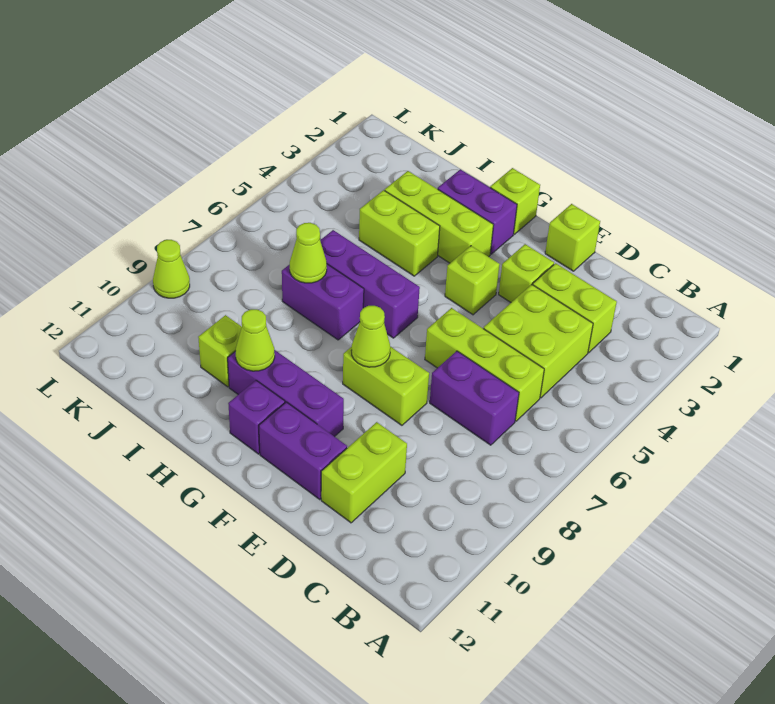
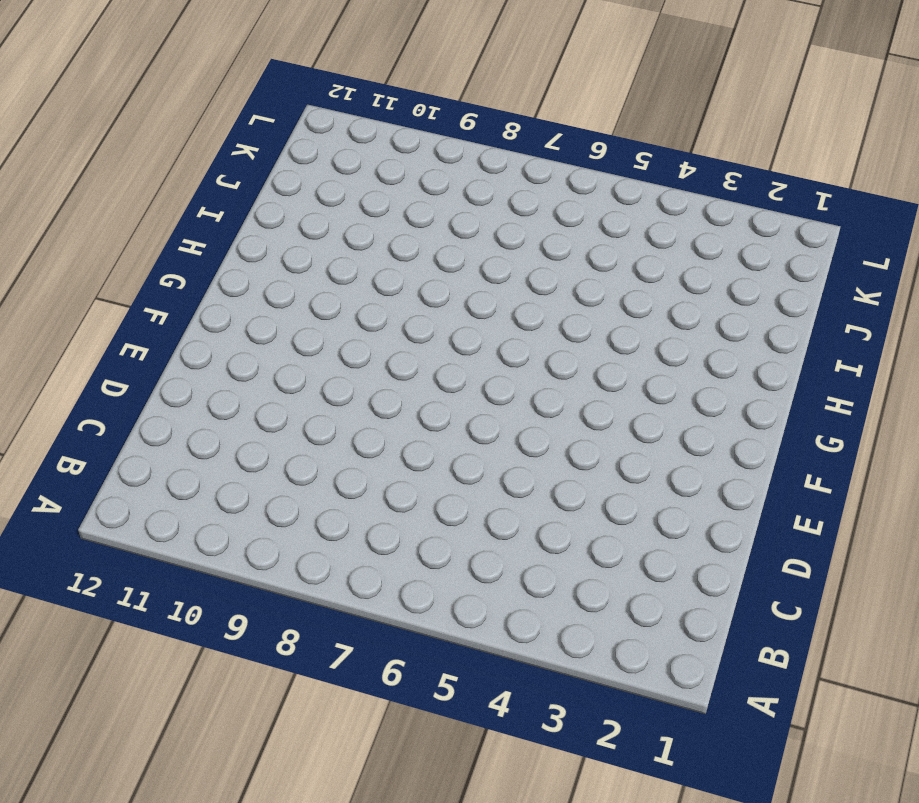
none -> lime brick C3:D3 level 1
none -> lime brick C4:D5 level 1
none -> lime brick C6:E6 level 1

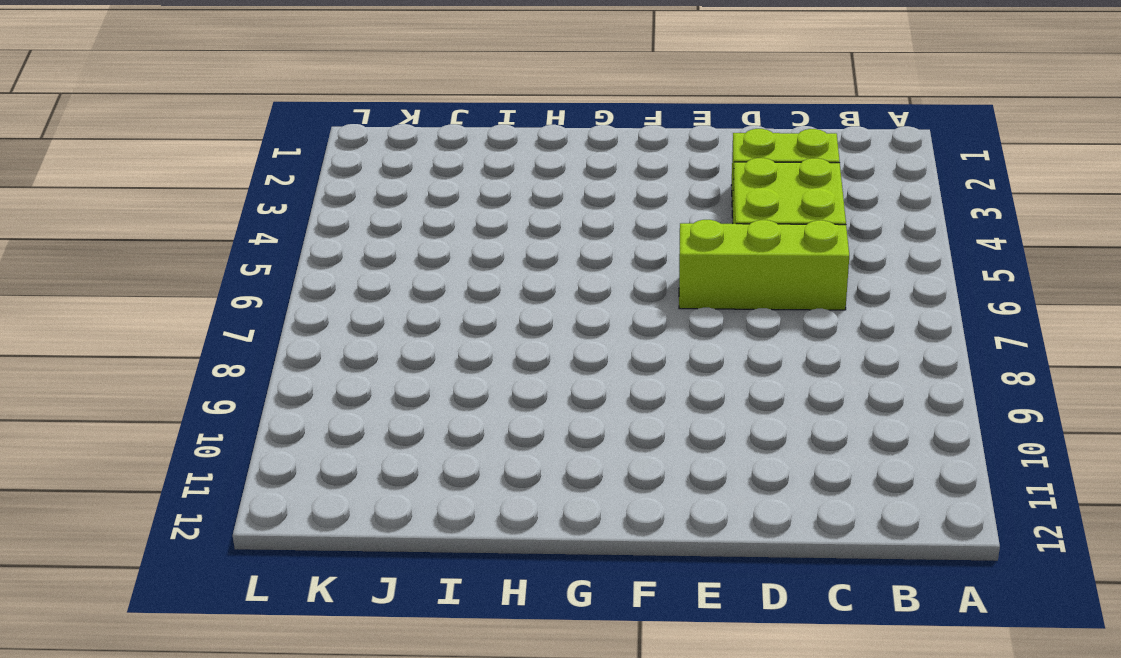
none -> purple brick C7:D7 level 1
none -> lime brick D10:D11 level 1
none -> lime brick E1 level 1

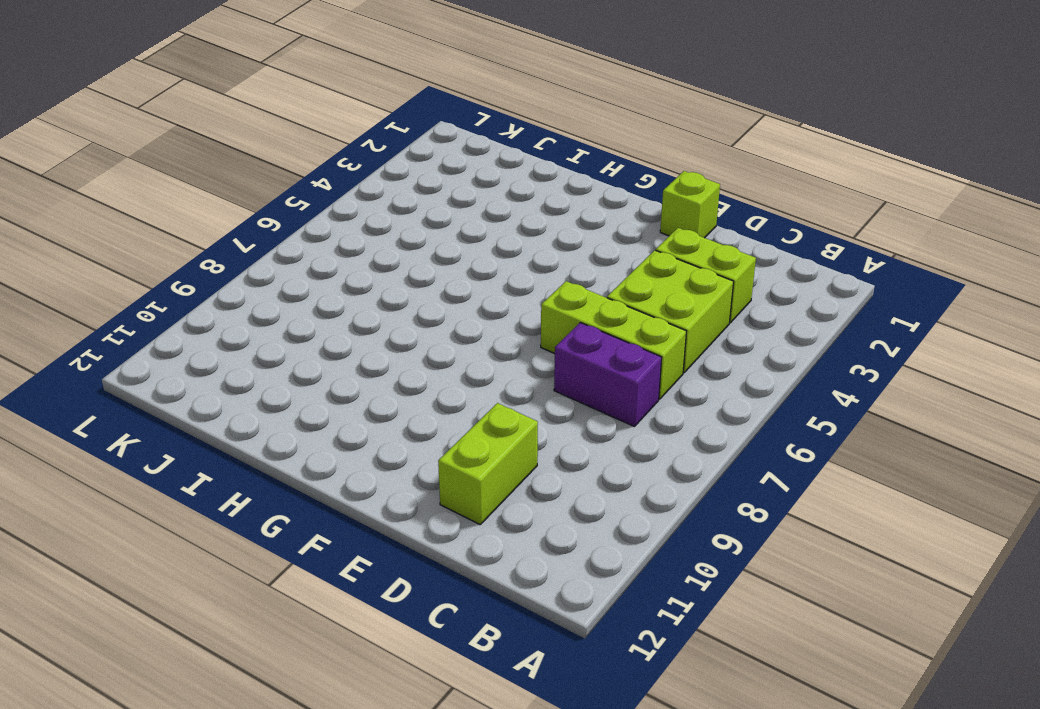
none -> lime brick E3 level 1
none -> lime brick E8:F8 level 1
none -> purple brick E11:F11 level 1

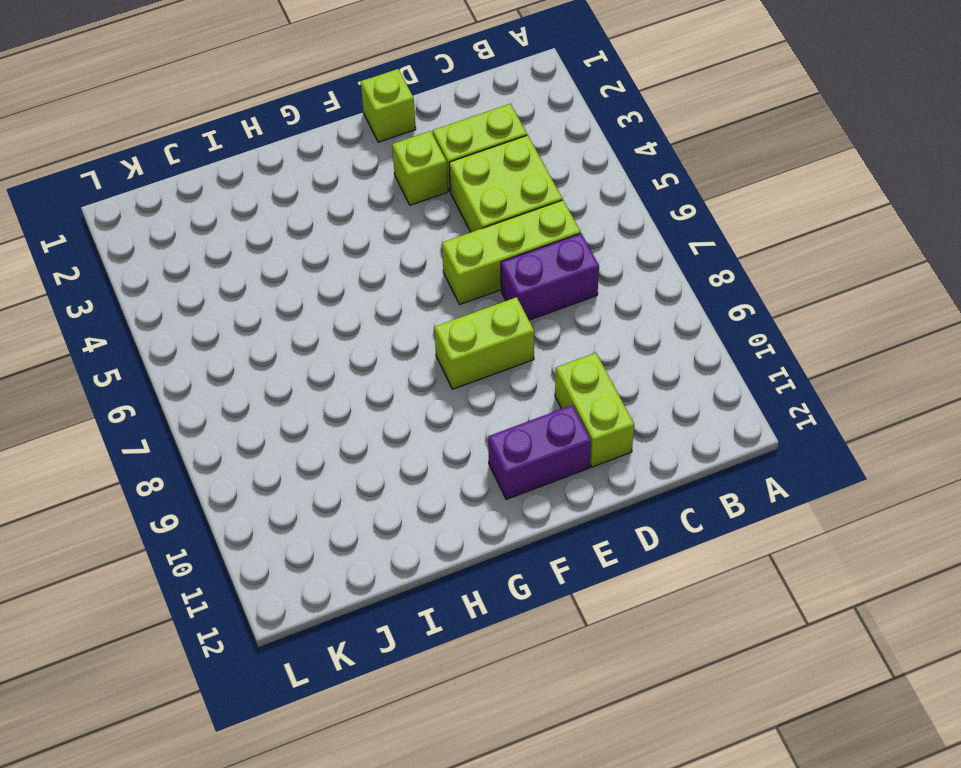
none -> lime brick F4 level 1
none -> purple brick F10:H10 level 1
none -> lime brick G1 level 1

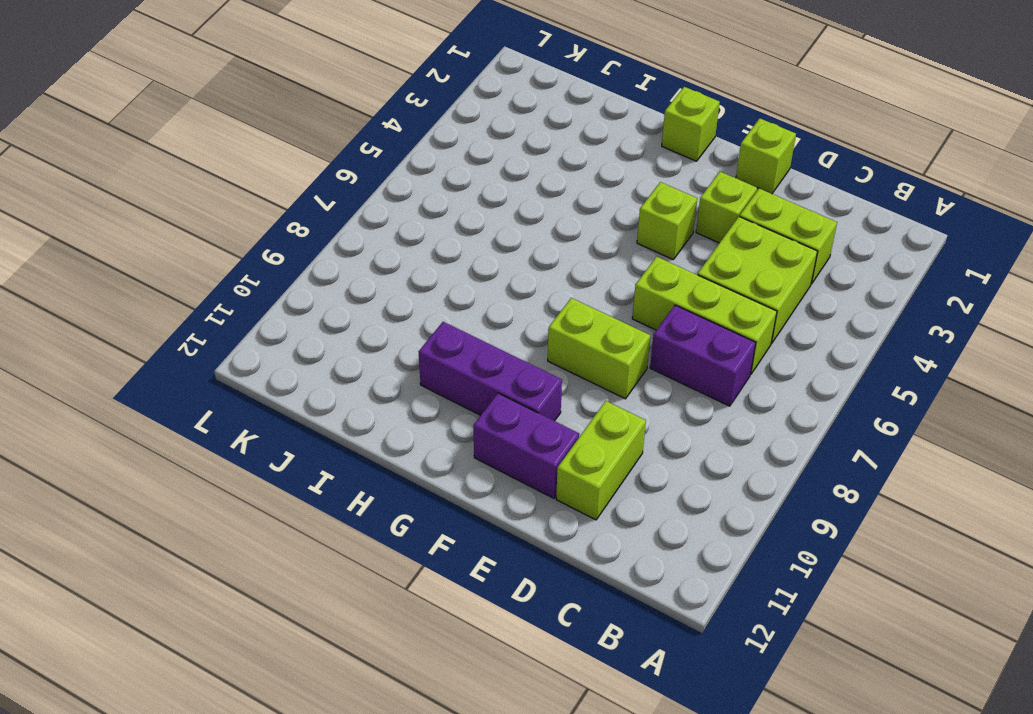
none -> purple brick G2:H2 level 1
none -> lime brick G3:I3 level 1
none -> purple brick G6:I6 level 1

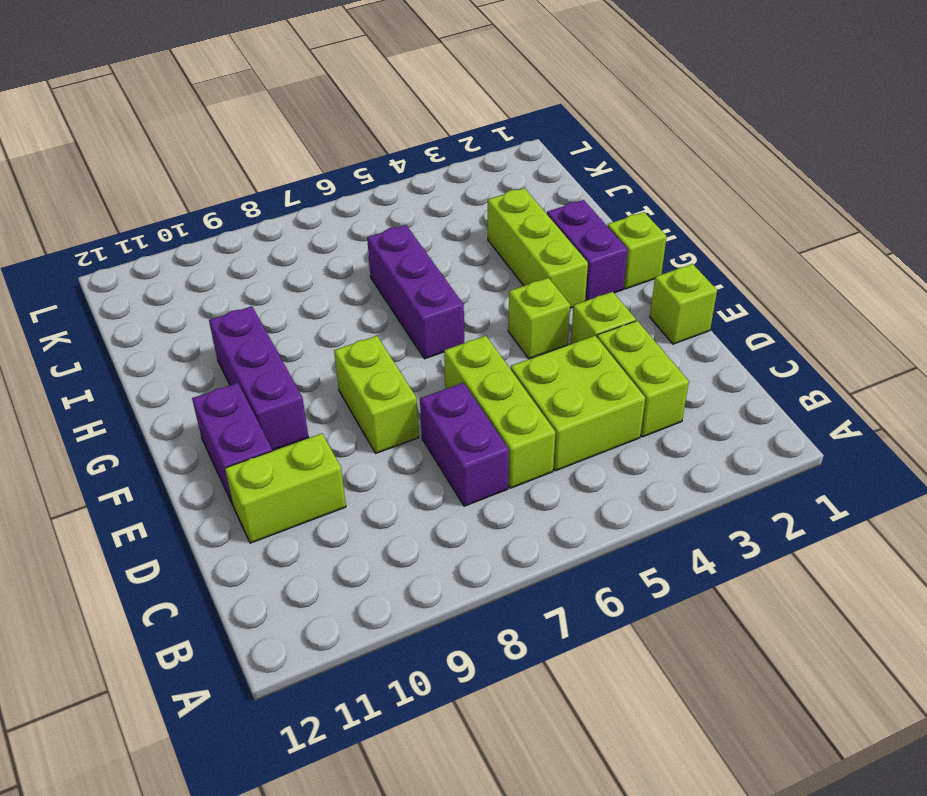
none -> purple brick G11 level 1
none -> lime brick H4:I4 level 1
none -> purple brick H7:I7 level 1

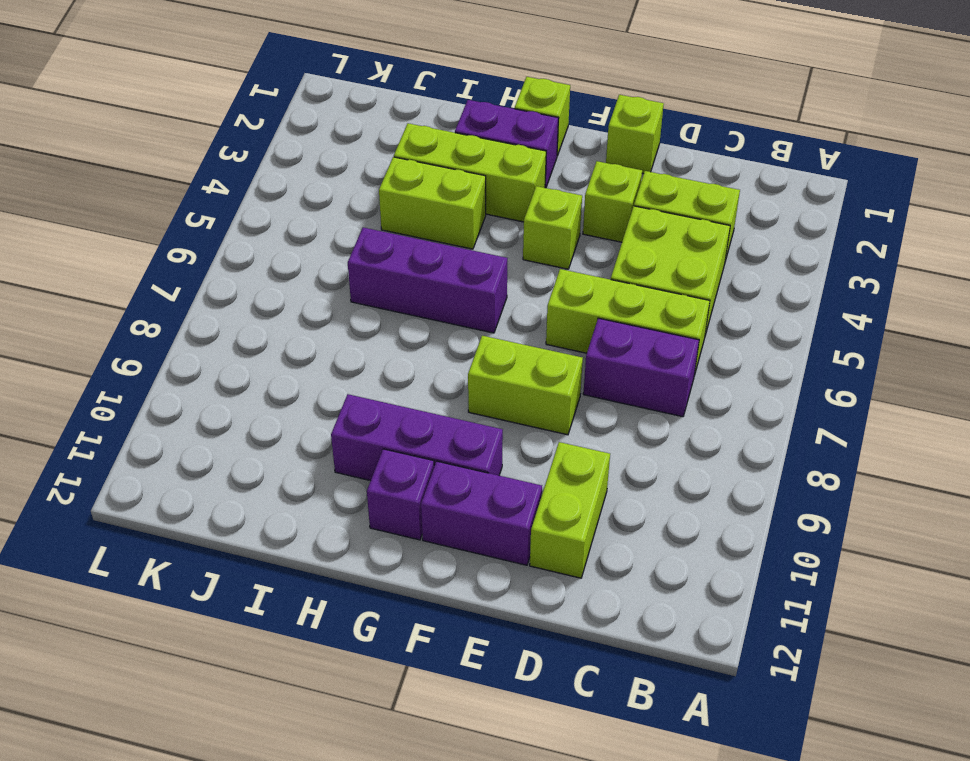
none -> purple brick H7:I7 level 1
none -> lime brick I10 level 1
none -> lime cone L9 level 1

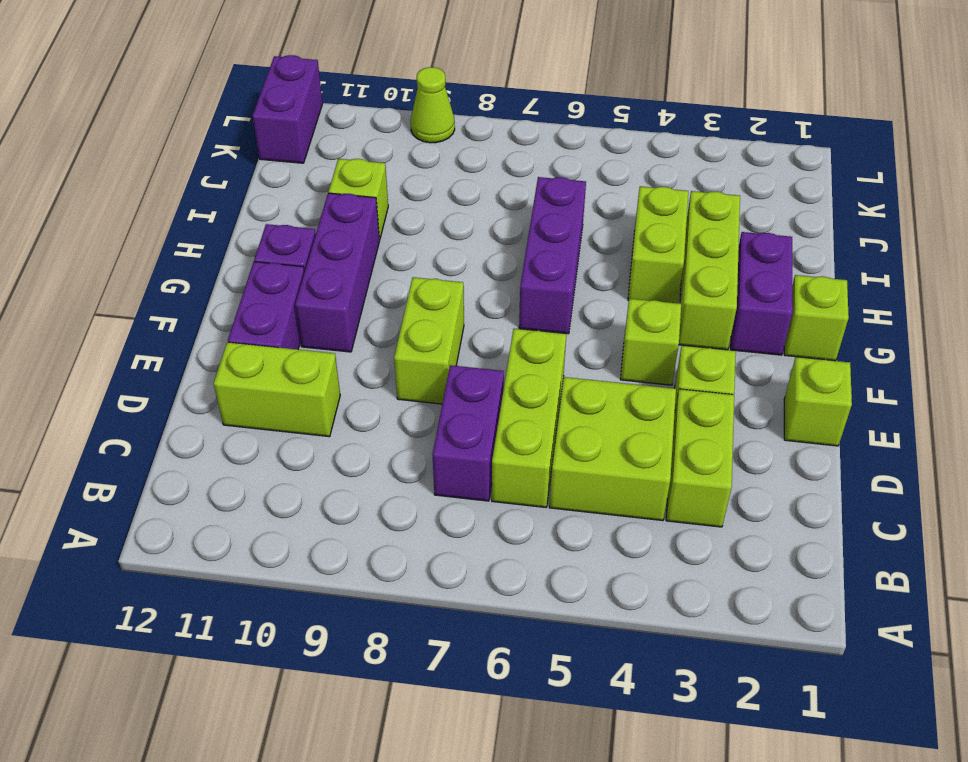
purple brick K12:L12 level 1 -> purple brick H7:I7 level 1
none -> lime cone F8 level 2
none -> lime cone H10 level 2
none -> lime cone I7 level 2

